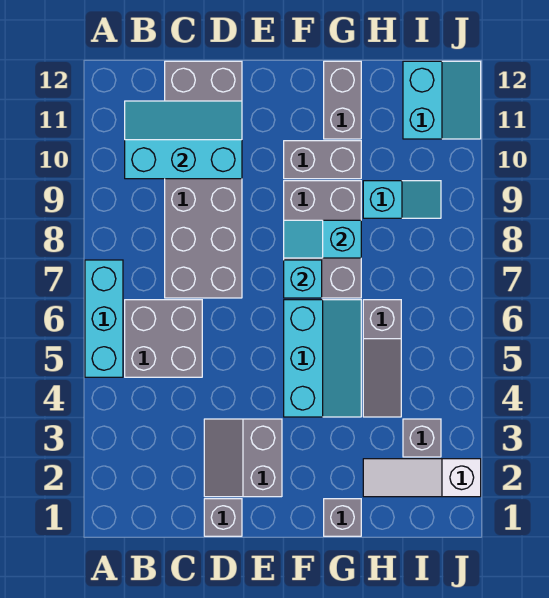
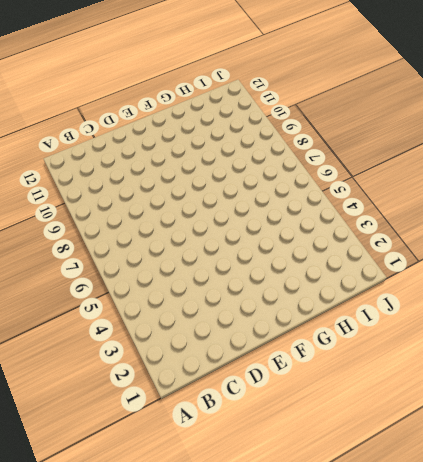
none -> cyan brick A5:A7 level 1
none -> grey brick B5:C6 level 1
none -> grey brick C7:D12 level 1

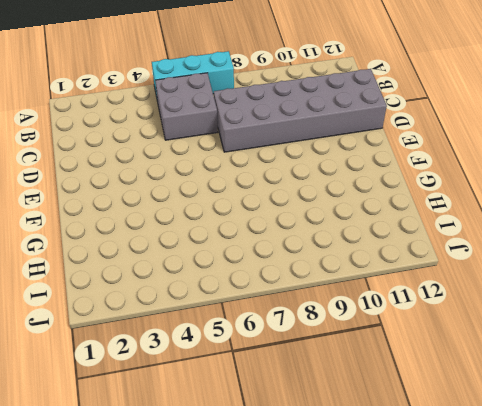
none -> grey brick D1 level 1
none -> grey slope D2:E3 level 1 top E
none -> cyan slope F4:G6 level 1 top F

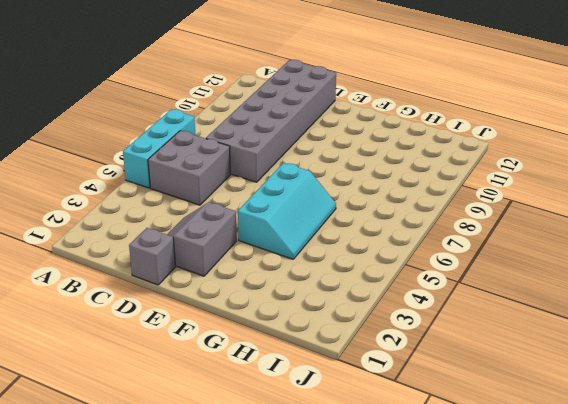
none -> grey brick F7:G9 level 1
none -> grey brick F10:G10 level 1
none -> grey brick G1 level 1

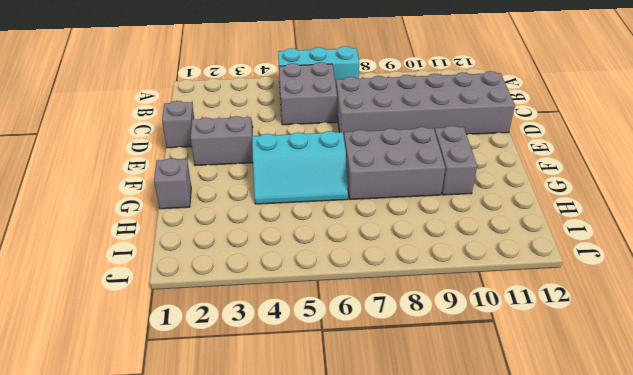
none -> grey brick G11:G12 level 1
none -> white slope H2:J2 level 1 top J
none -> grey slope H4:H6 level 1 top 6

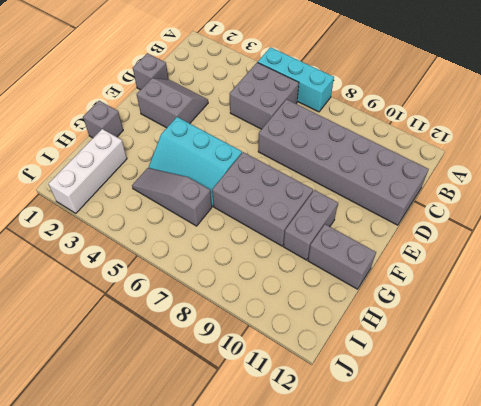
white brick H2:J2 level 1 -> white slope H2:J2 level 1 top J
none -> cyan slope H9:I9 level 1 top H
none -> grey brick I3 level 1
none -> cyan slope I11:J12 level 1 top I

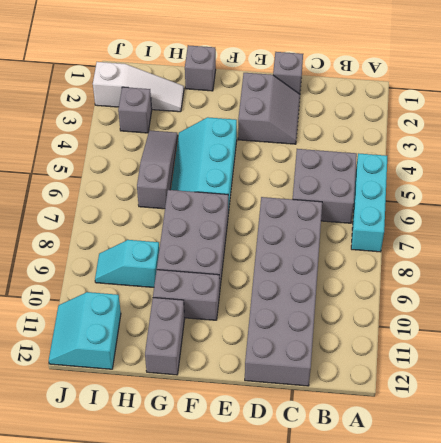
none -> cyan slope B10:D11 level 2 top 10
none -> cyan brick F7 level 2
none -> cyan slope F8:G8 level 2 top G

